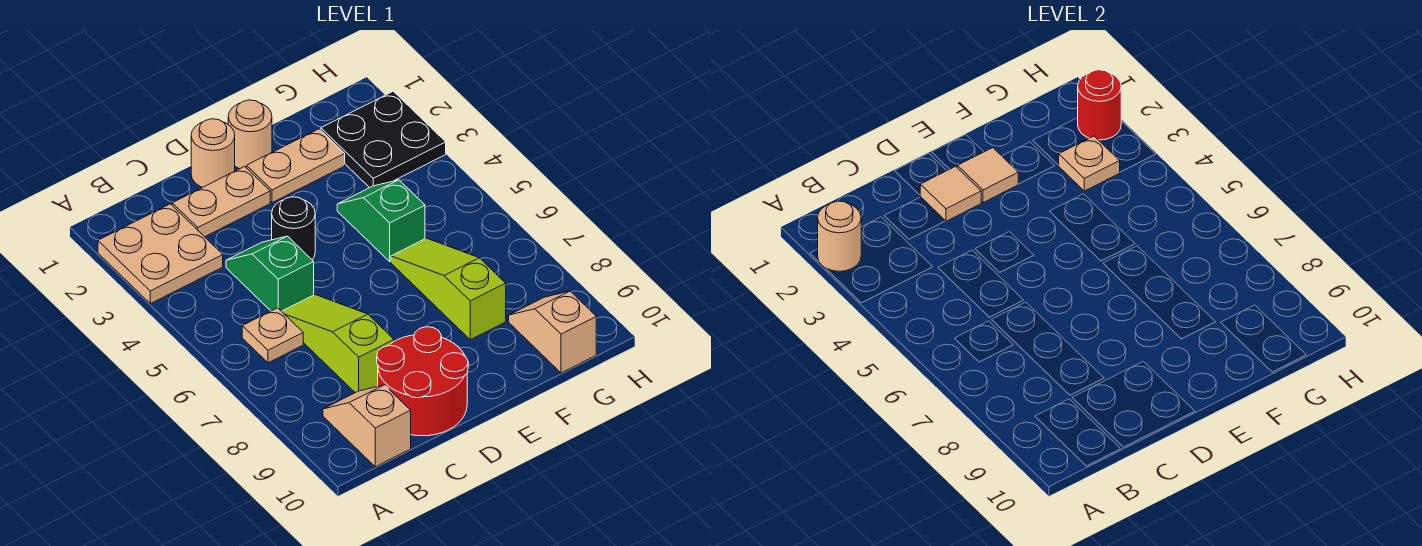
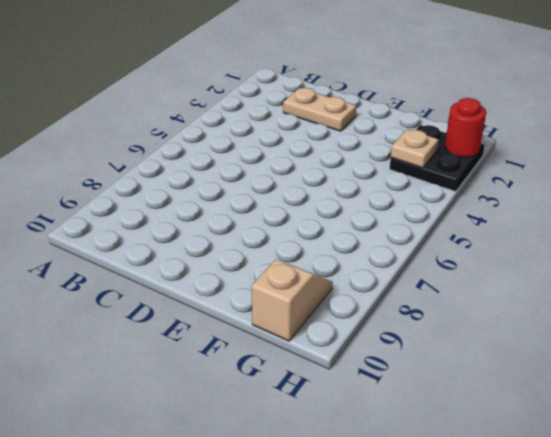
none -> tan plate A2:B3 level 1
none -> tan plate B6 level 1
none -> tan slope B9:B10 level 1 top 10

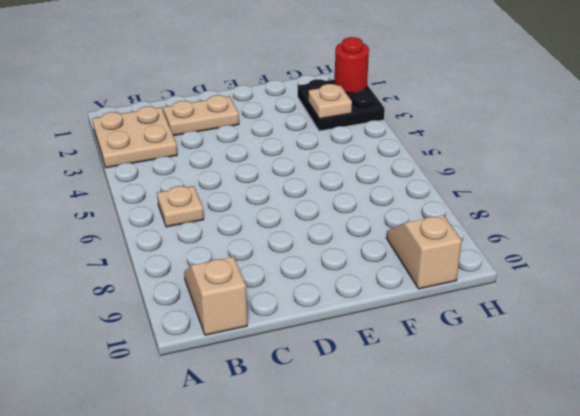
none -> green slope C4:C5 level 1 top 5
none -> lime slope C6:C8 level 1 top 8
none -> red round brick C9:D10 level 1

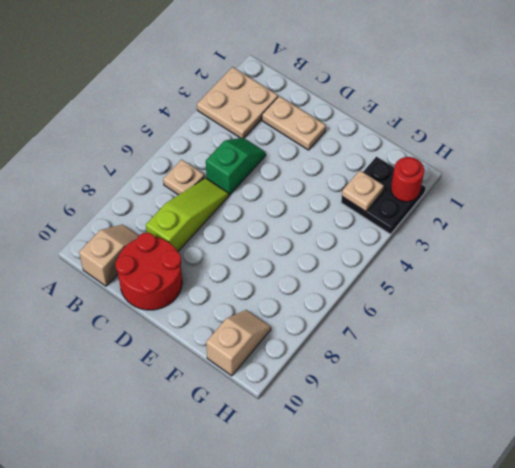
none -> tan round brick D1 level 1
none -> black round brick D4 level 1
none -> tan round brick E1 level 1

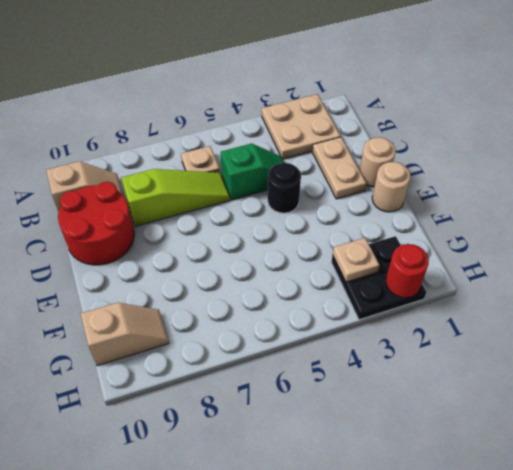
none -> tan plate E2:F2 level 1
none -> green slope F4:F5 level 1 top 5
none -> lime slope F6:F8 level 1 top 8

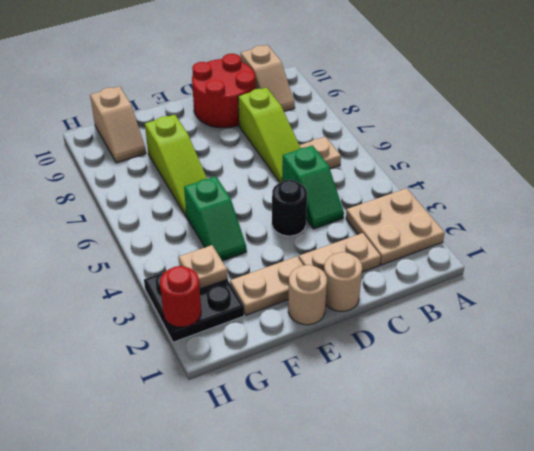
none -> tan round brick A2 level 2
none -> tan tile D2 level 2
none -> tan tile E2 level 2

